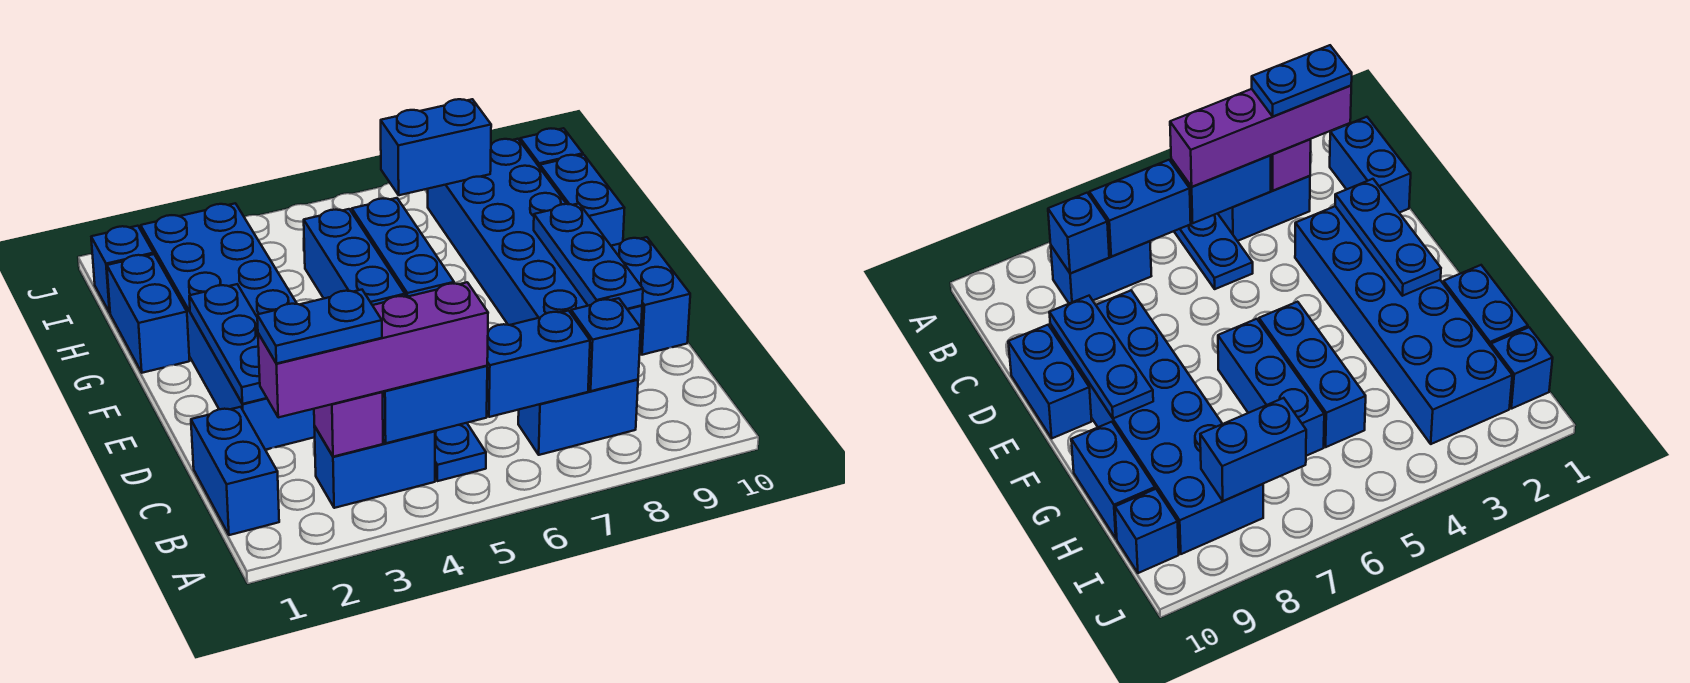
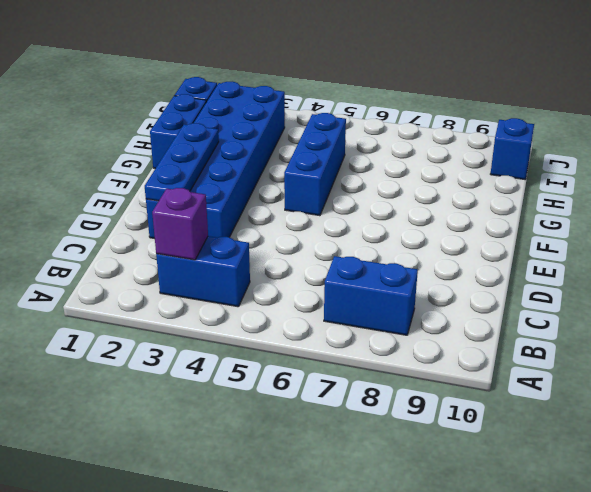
none -> blue brick B1:C1 level 1
none -> blue plate B5:C5 level 1
none -> blue brick D8:I9 level 1

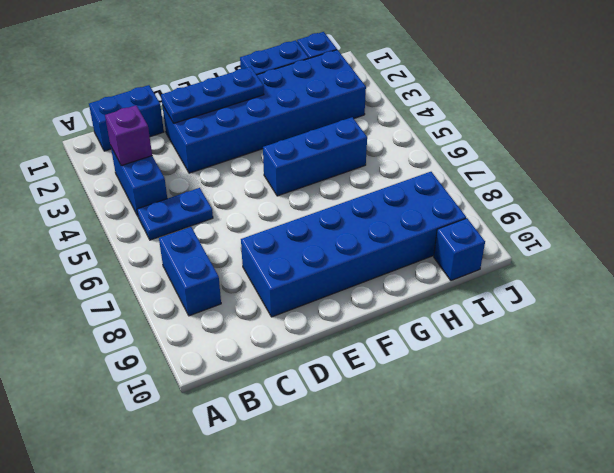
none -> blue brick D10:E10 level 1
none -> blue brick F6:H6 level 1
none -> blue brick G10:H10 level 1

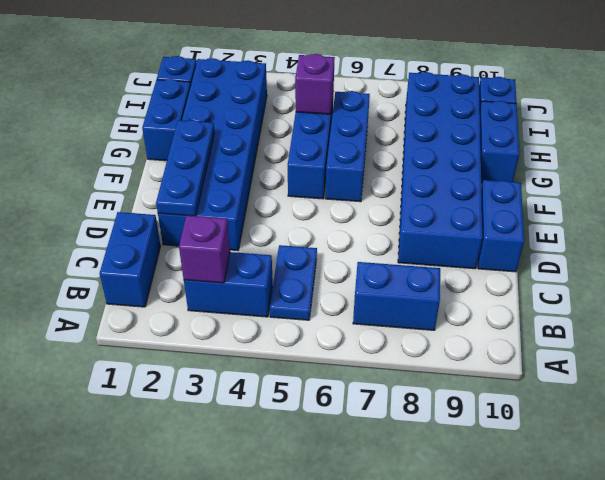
purple brick H5 level 2 -> none
none -> blue brick B4:B5 level 2
none -> blue brick B6:B7 level 2
none -> blue brick B8 level 2

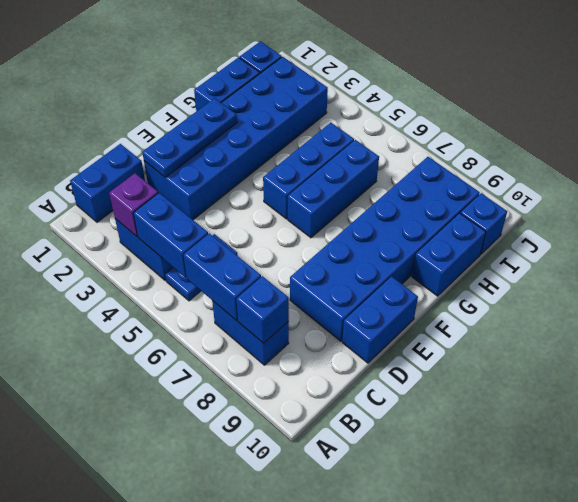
none -> blue plate D9:F9 level 2
none -> blue brick I7:I8 level 2
none -> purple brick B2:B5 level 3

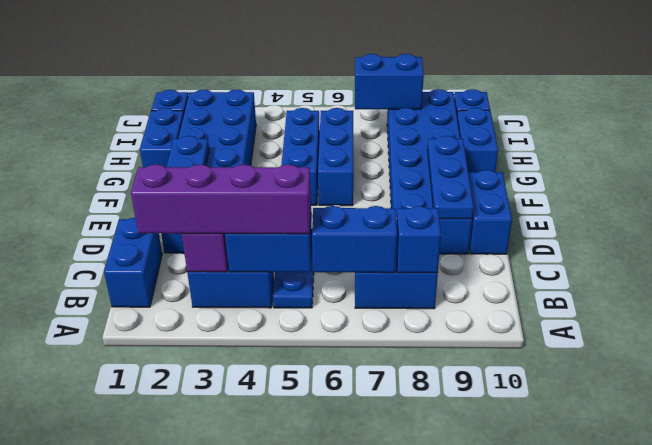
none -> blue plate B2:B3 level 4

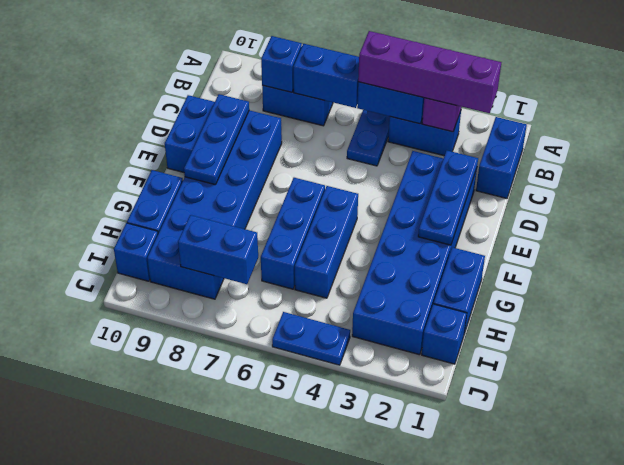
blue plate J4:J5 level 1 -> blue plate B2:B3 level 4

